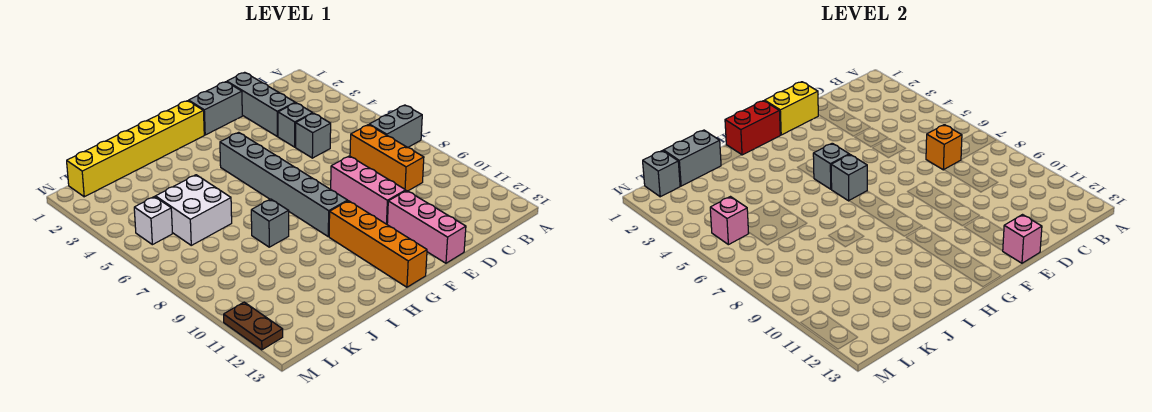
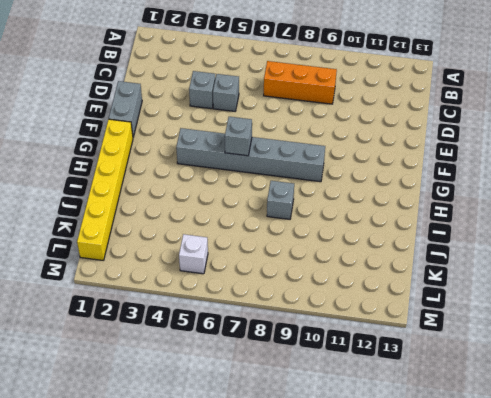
none -> grey brick A7:B7 level 1
none -> grey brick D1:D3 level 1
none -> pink brick E8:E10 level 1

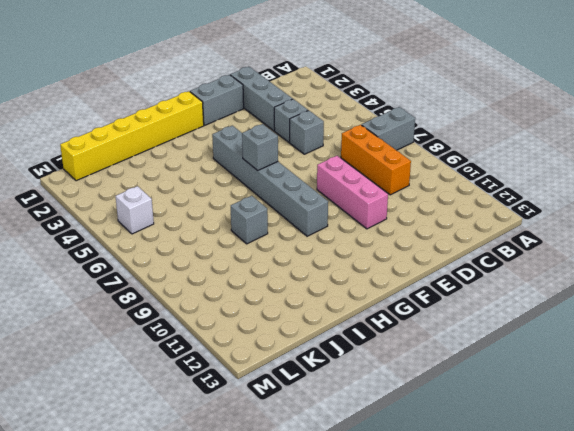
none -> pink brick E11:E13 level 1
none -> orange brick G10:G13 level 1
none -> white brick J5:K6 level 1

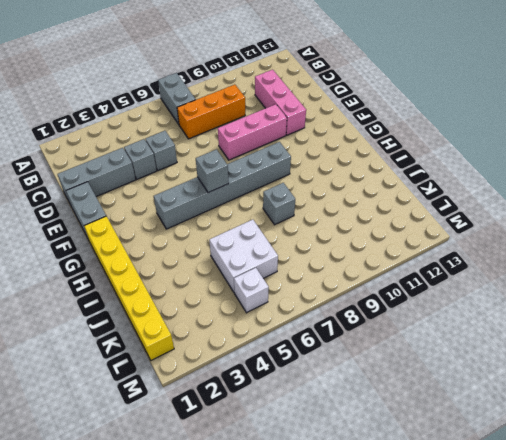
pink brick C11:E11 level 1 -> pink brick E11:E13 level 1
none -> orange brick G10:G13 level 1
none -> brown plate M11:M12 level 1
none -> orange brick C7 level 2

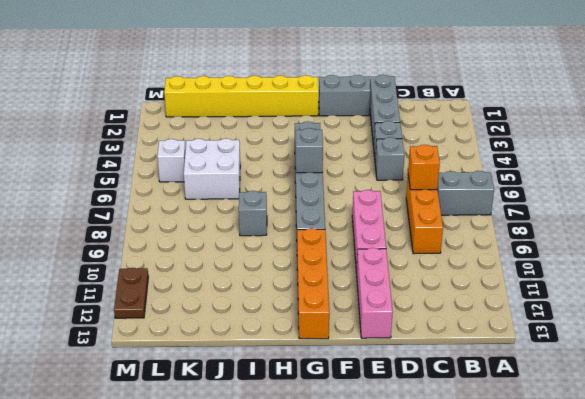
none -> yellow brick E1:F1 level 2
none -> pink brick E13 level 2
none -> red brick G1:H1 level 2

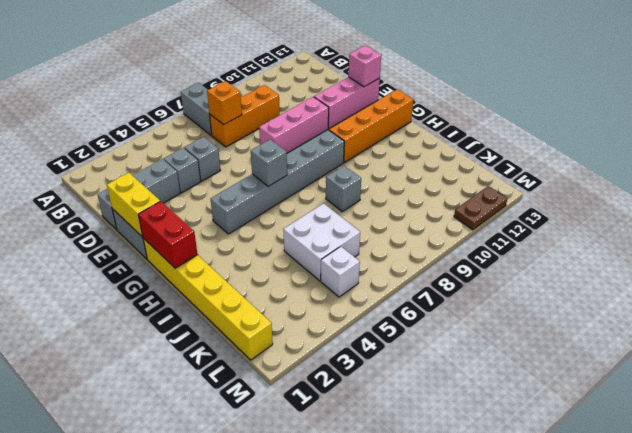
none -> grey brick G5 level 2
none -> grey brick J1:K1 level 2
none -> grey brick L1 level 2

